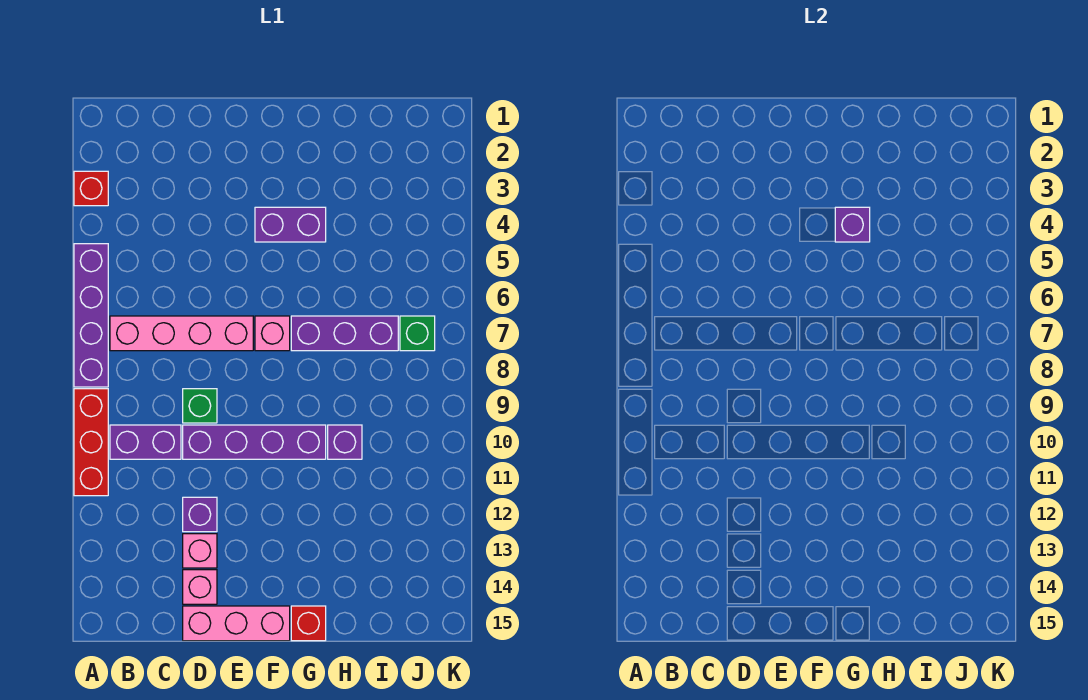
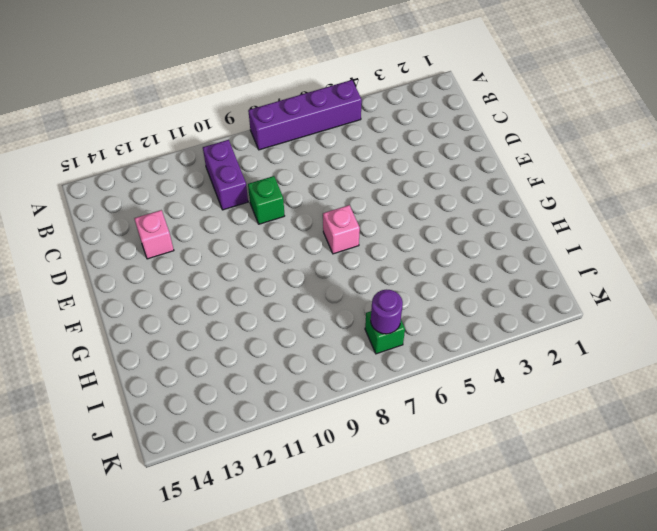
purple round brick J7 level 2 -> none
none -> red brick A3 level 1
none -> red brick A9:A11 level 1
none -> pink brick B7:E7 level 1

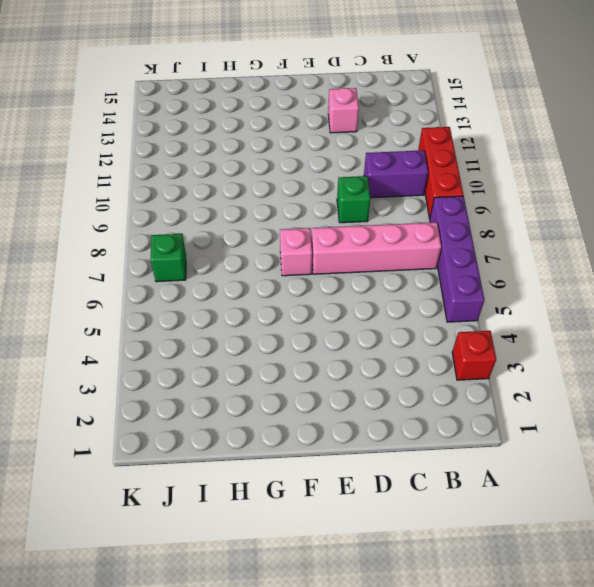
none -> purple brick D10:G10 level 1
none -> purple brick D12 level 1
none -> pink brick D14 level 1

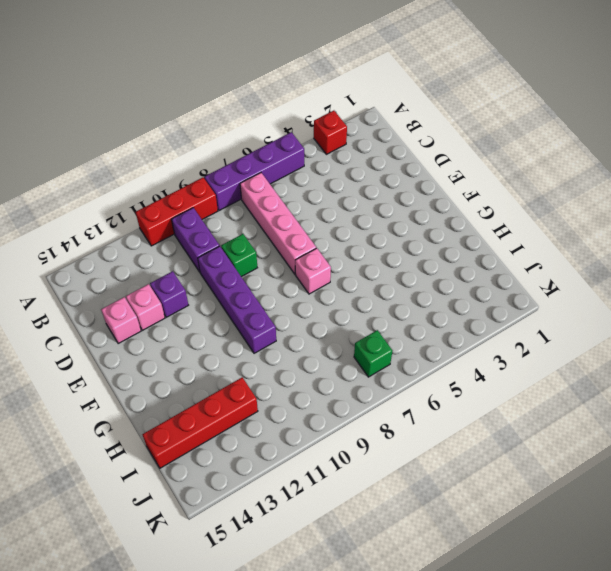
red brick I12:I15 level 1 -> none
none -> pink brick D15:F15 level 1
none -> purple brick F4:G4 level 1
none -> purple brick G7:I7 level 1

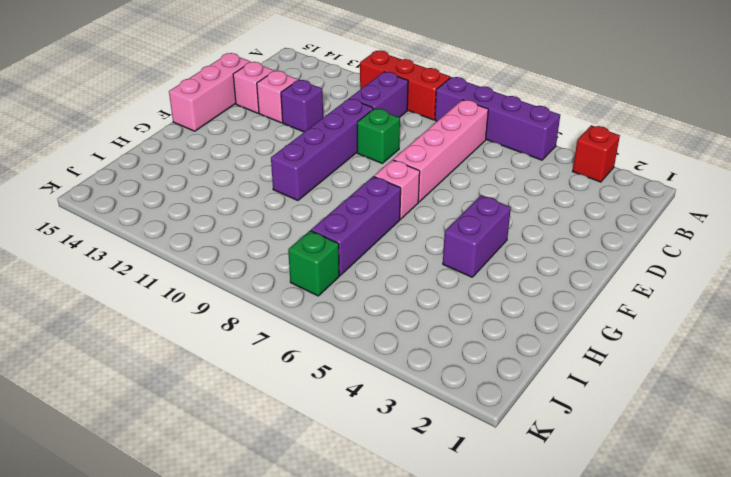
none -> red brick G15 level 1
none -> purple brick H10 level 1
none -> purple brick G4 level 2

